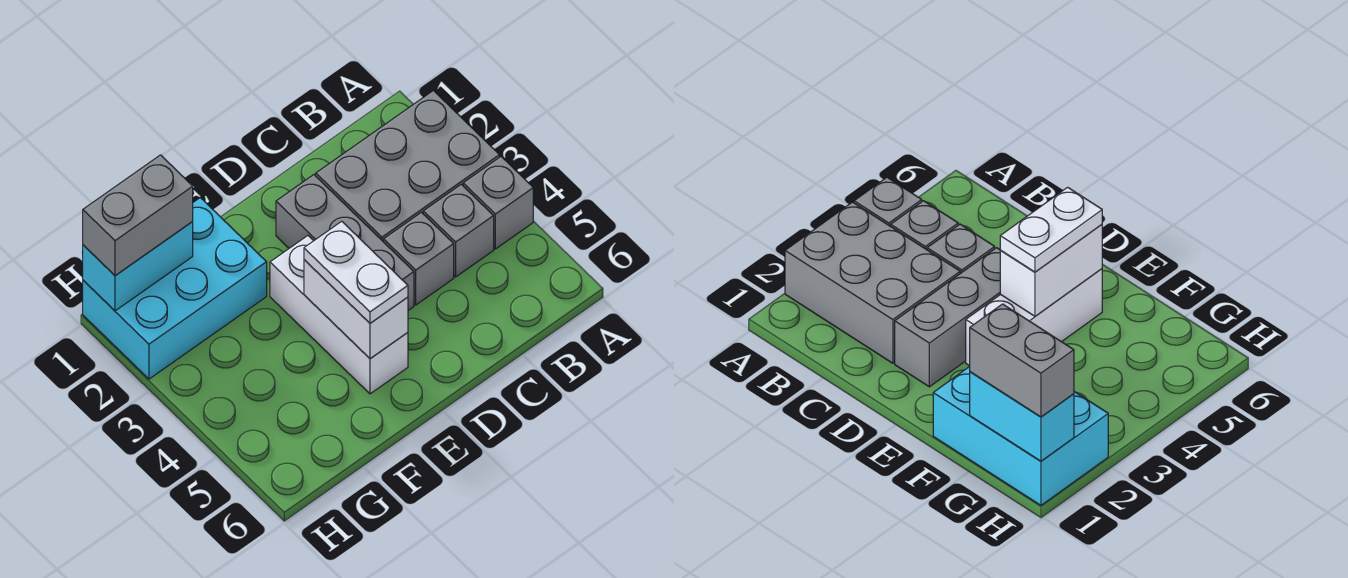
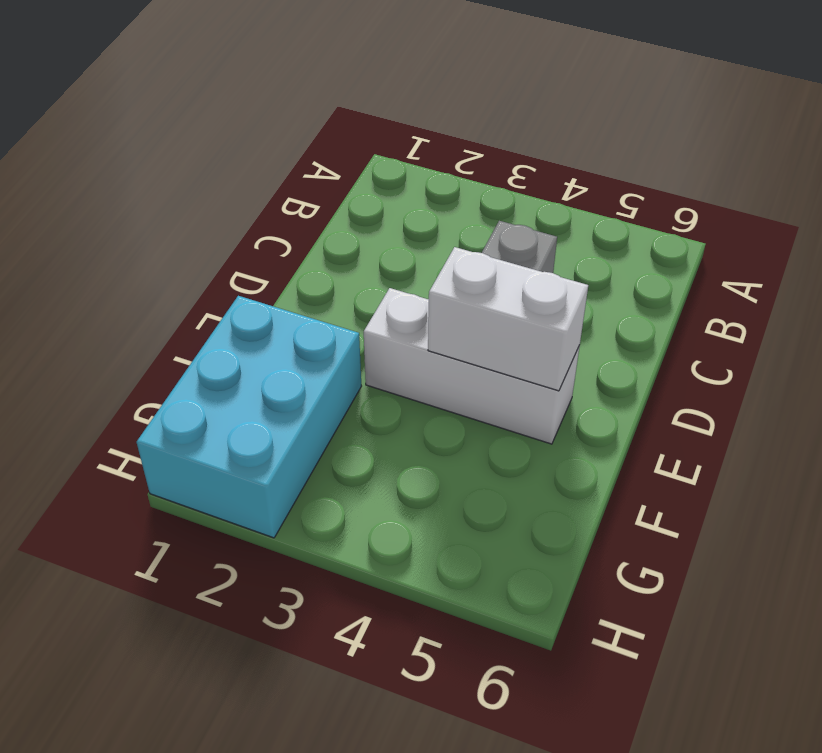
none -> grey brick A2:C3 level 1
none -> grey brick A4 level 1

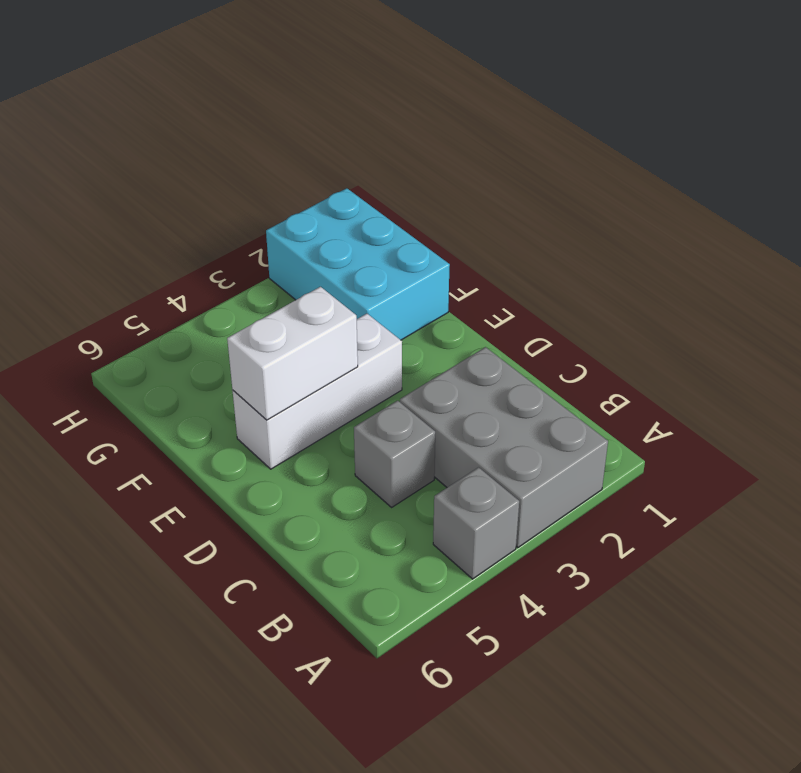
none -> grey brick B4 level 1
none -> grey brick D2:D4 level 1

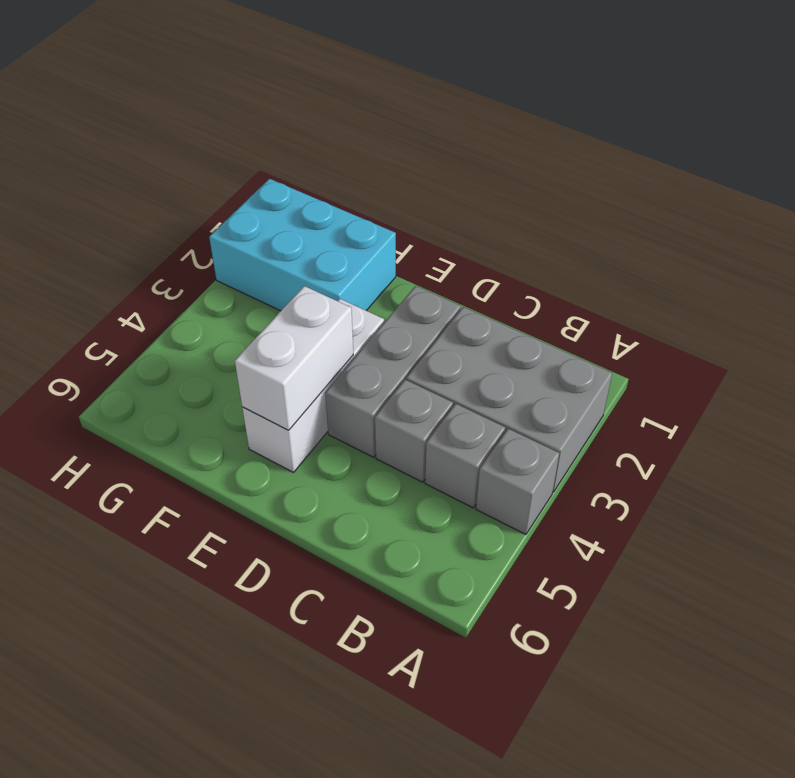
none -> cyan brick G1:H1 level 2
none -> white plate E4:E5 level 3

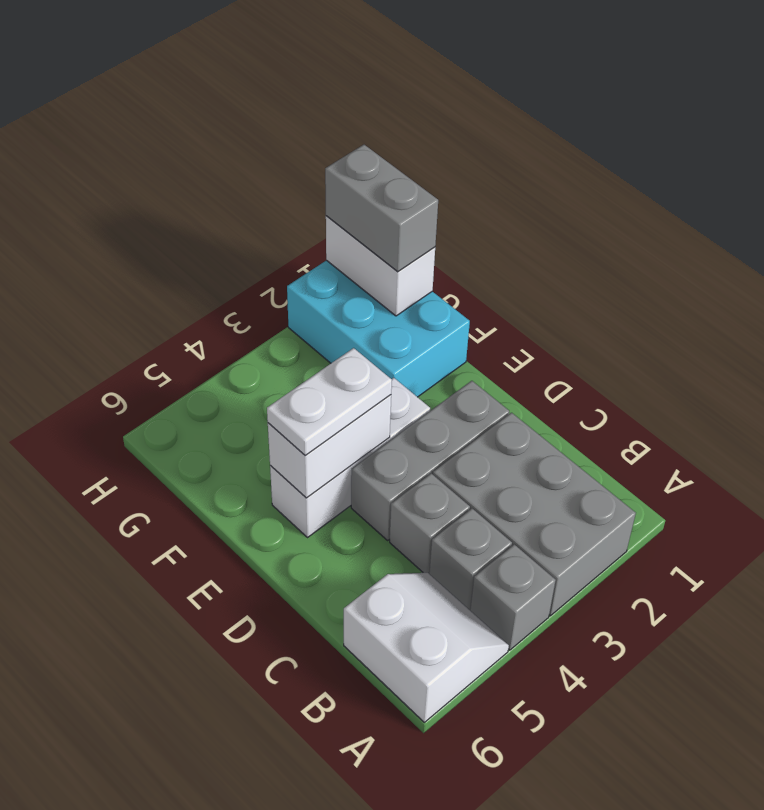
white slope A5:B6 level 1 top 6 -> none
white brick G1:H1 level 2 -> cyan brick G1:H1 level 2

